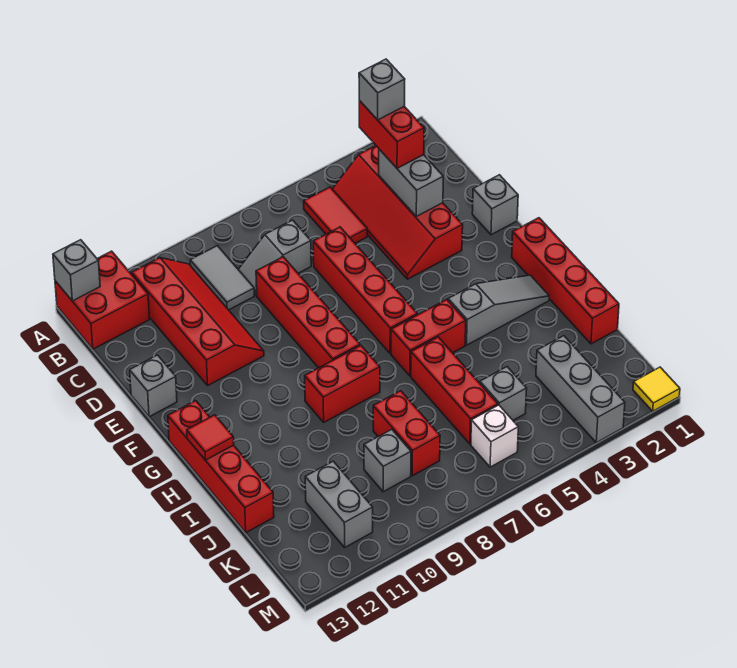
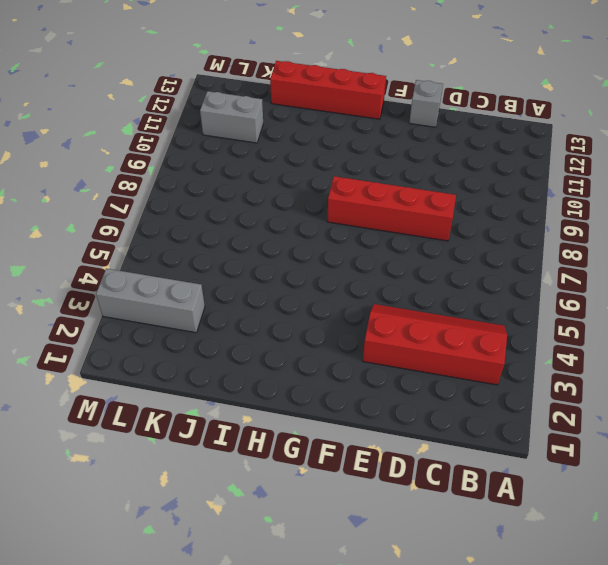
none -> red brick A12:B13 level 1
none -> red tile B5:C5 level 1
none -> grey tile B9:C9 level 1

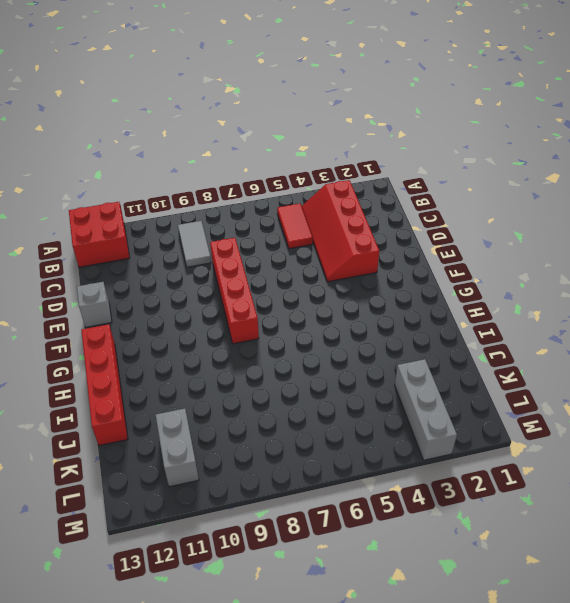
none -> red slope B10:E11 level 1 top 11
none -> grey slope C7:C8 level 1 top 7
none -> red brick D6:G6 level 1

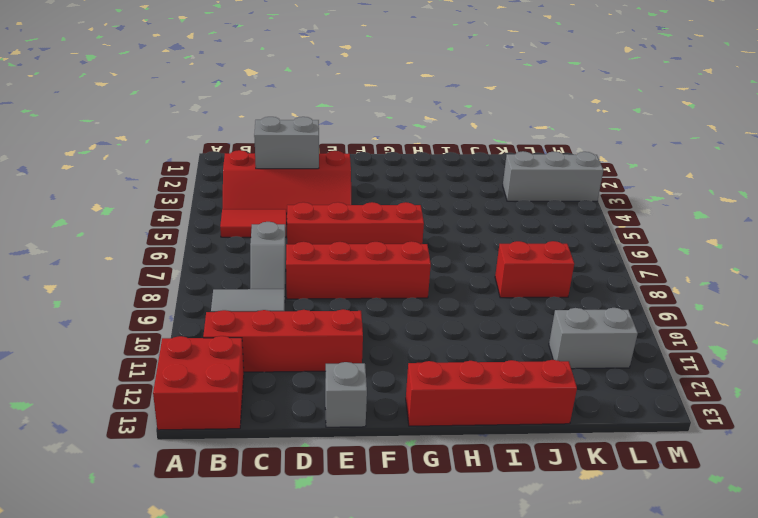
none -> grey brick E1 level 1
none -> red brick G1:J1 level 1
none -> grey slope H2:H4 level 1 top 4

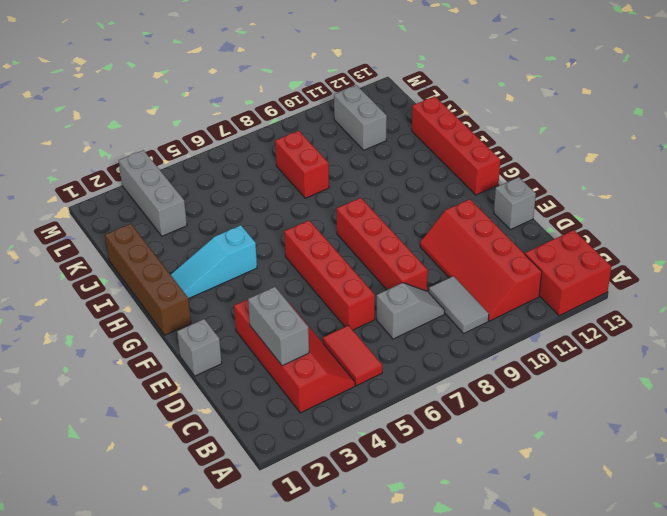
brown brick G1:J1 level 1 -> red brick G1:J1 level 1
cyan slope H2:H4 level 1 top 4 -> grey slope H2:H4 level 1 top 4
none -> red brick H5:H6 level 1
none -> red brick H8:H9 level 1
none -> red brick I6:K6 level 1

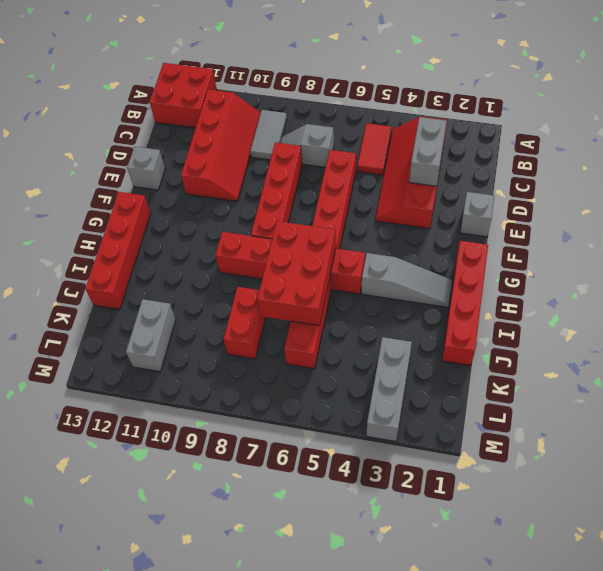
red brick H6:J7 level 2 -> none
none -> grey brick K5 level 1
none -> grey brick K9 level 1
none -> white brick L6 level 1

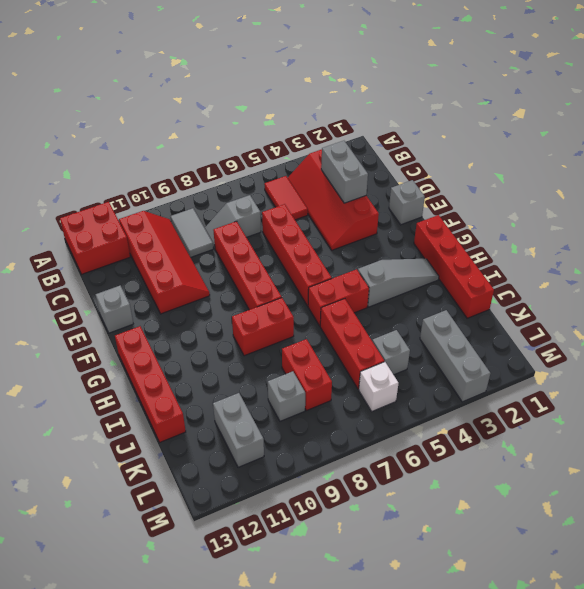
none -> yellow tile M1 level 1
none -> grey brick A13 level 2
none -> red tile H13 level 2

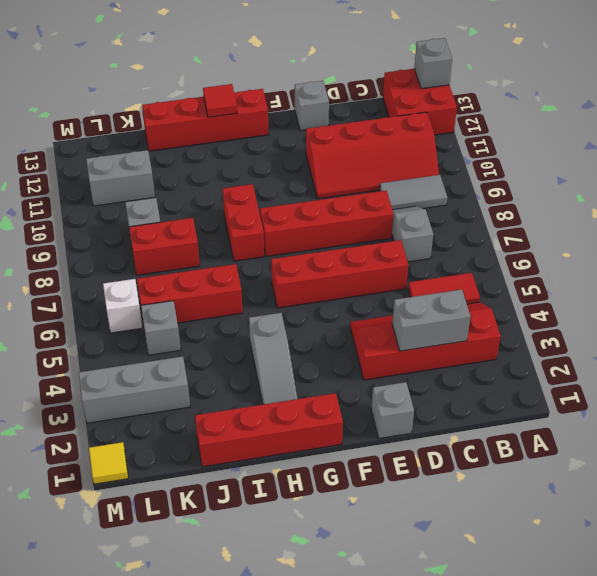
none -> red brick H5:H6 level 1
none -> red brick B3:C3 level 3
none -> grey brick B3 level 4

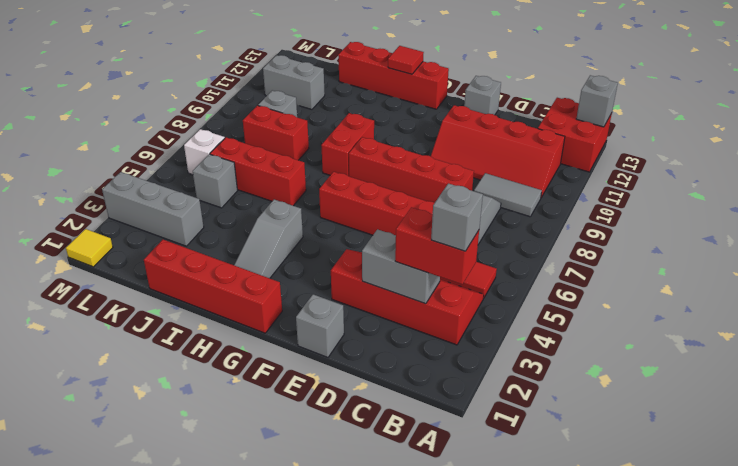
none -> red brick H5:H6 level 1

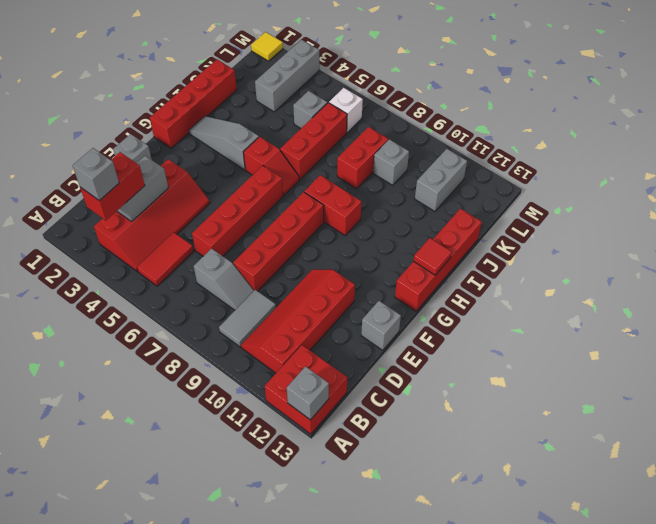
red slope H5:H6 level 1 top 5 -> red brick H5:H6 level 1

